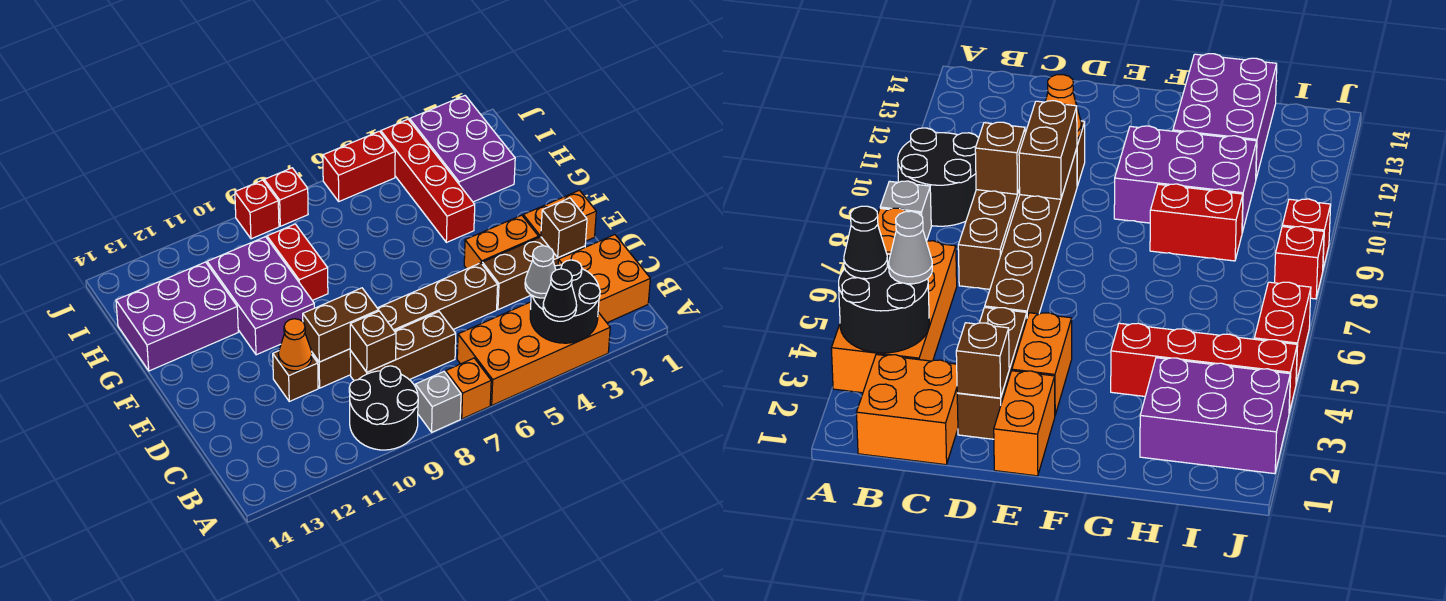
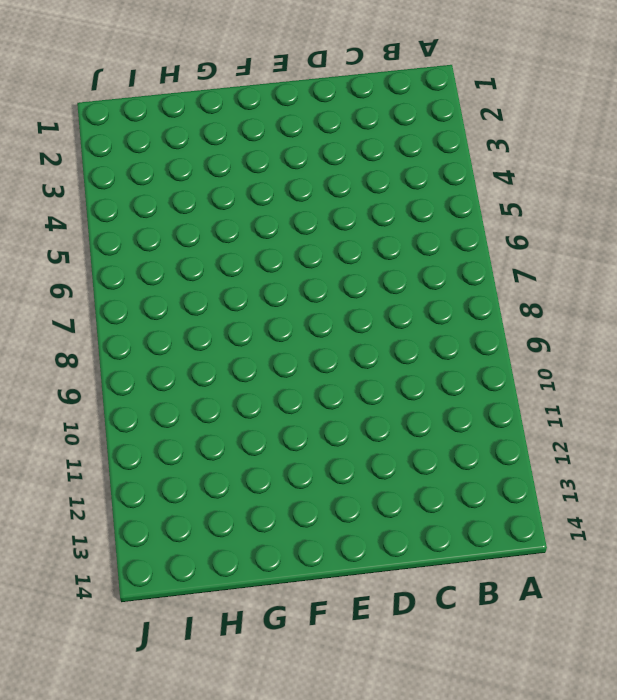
none -> orange brick A3:B6 level 1
none -> orange brick A7 level 1
none -> grey brick A8 level 1

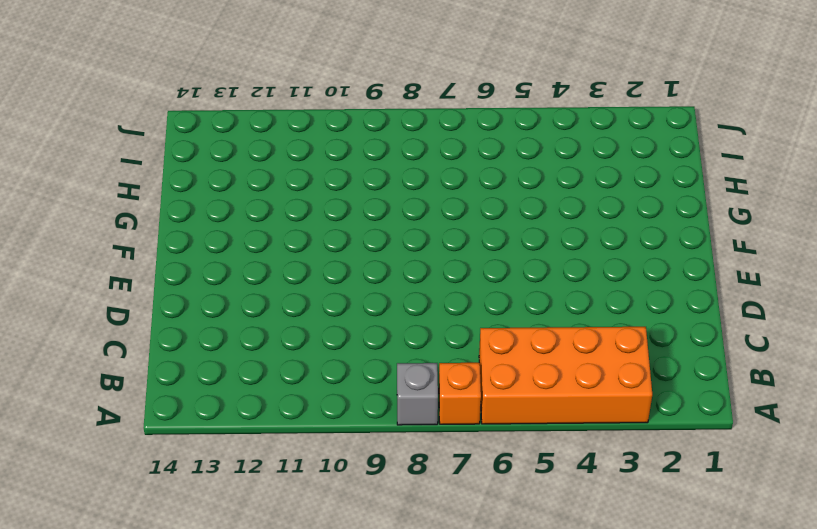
none -> black round brick A9:B10 level 1
none -> orange brick B1:C2 level 1
none -> brown brick C7:C9 level 1

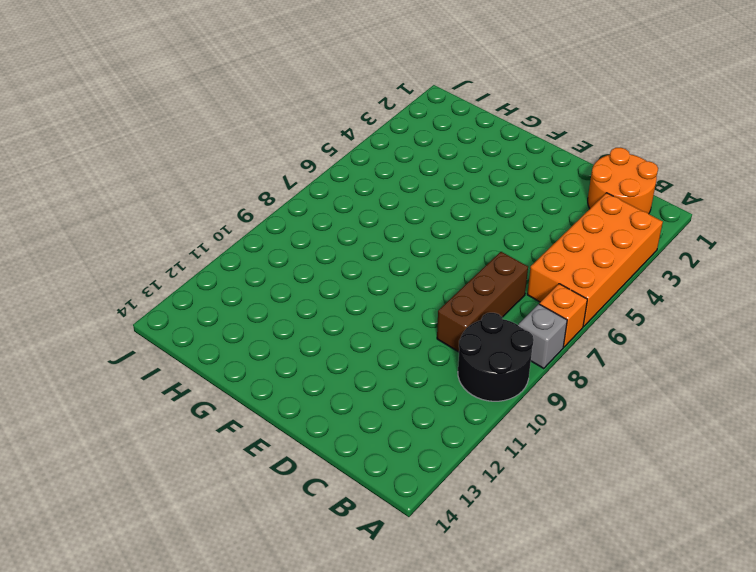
orange round brick B1:C2 level 1 -> orange brick B1:C2 level 1
none -> brown brick D2:D4 level 1
none -> brown brick D5:D10 level 1
none -> brown brick D11 level 1

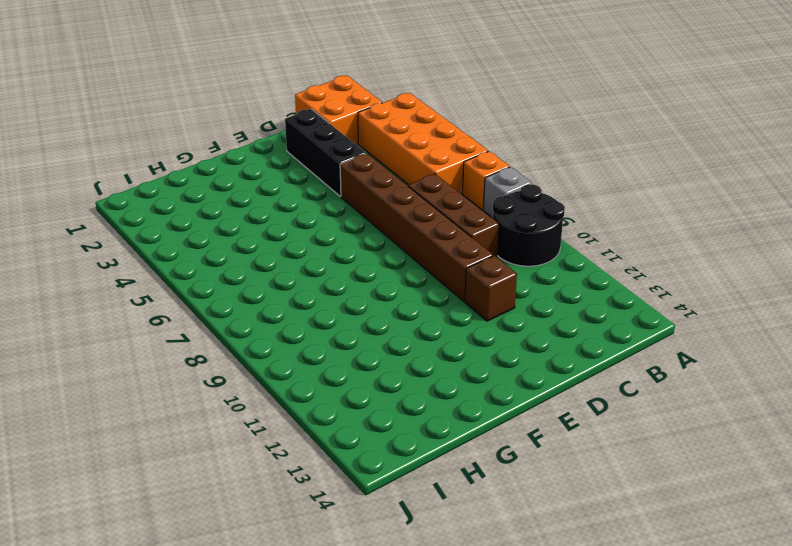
black brick D2:D4 level 1 -> brown brick D2:D4 level 1
none -> orange brick E1:E2 level 1
none -> orange brick E3:E4 level 1
none -> purple brick F10:H11 level 1

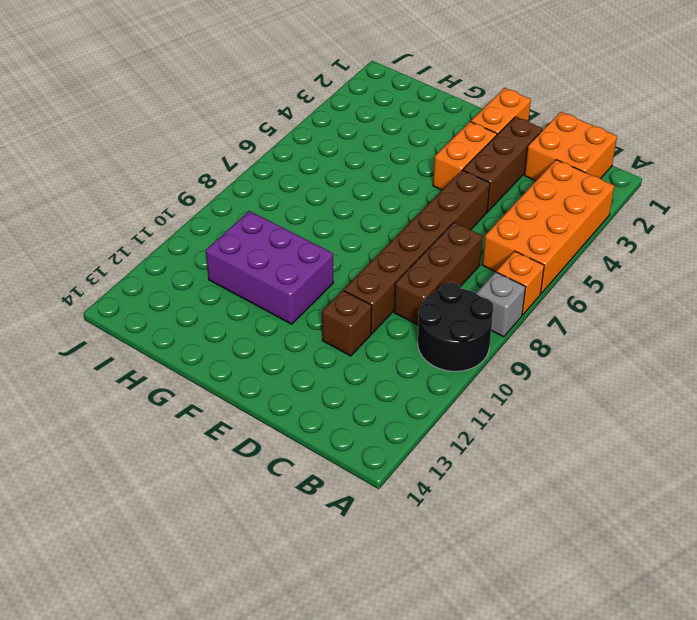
none -> red brick G4:J4 level 1
none -> red brick G9:H9 level 1
none -> purple brick G12:H14 level 1

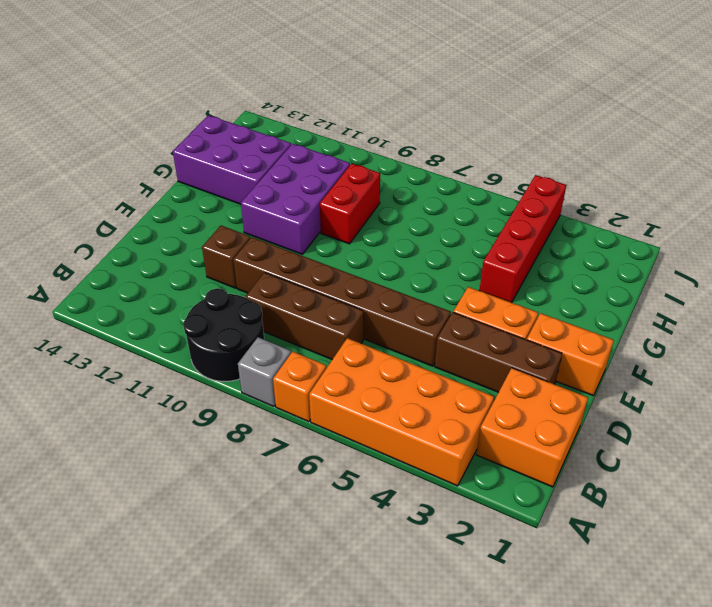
none -> purple brick H2:J3 level 1
none -> red brick J5:J6 level 1
none -> red brick J8 level 1

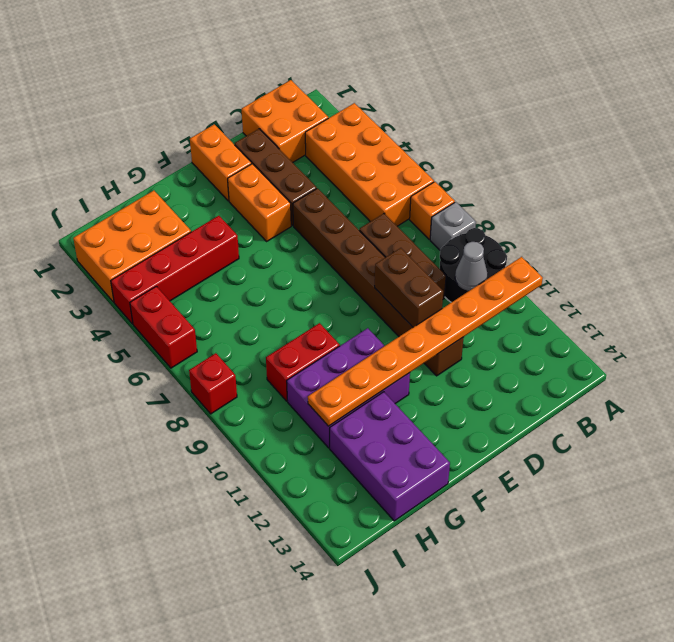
orange plate A11:H11 level 2 -> orange cone D11 level 2
grey cone B10 level 2 -> grey cone B4 level 3
orange brick H2:J3 level 1 -> purple brick H2:J3 level 1
none -> red brick J9 level 1
none -> black round brick A3:B4 level 2
none -> brown brick C9 level 2

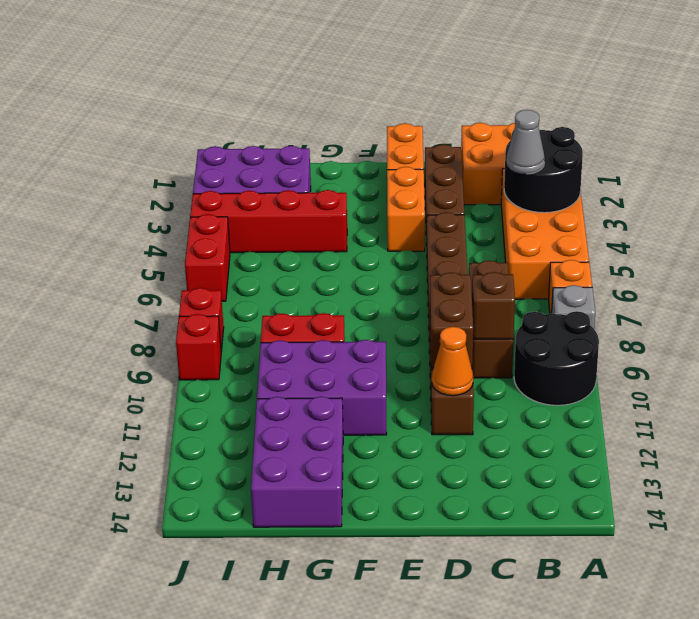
none -> brown brick D2 level 2
none -> black cone A4 level 3

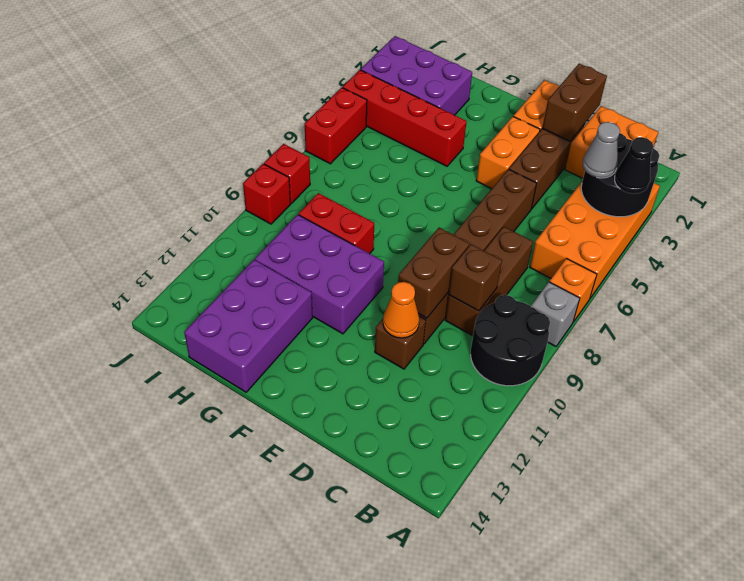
brown brick D1:D2 level 2 -> brown brick D2 level 2

